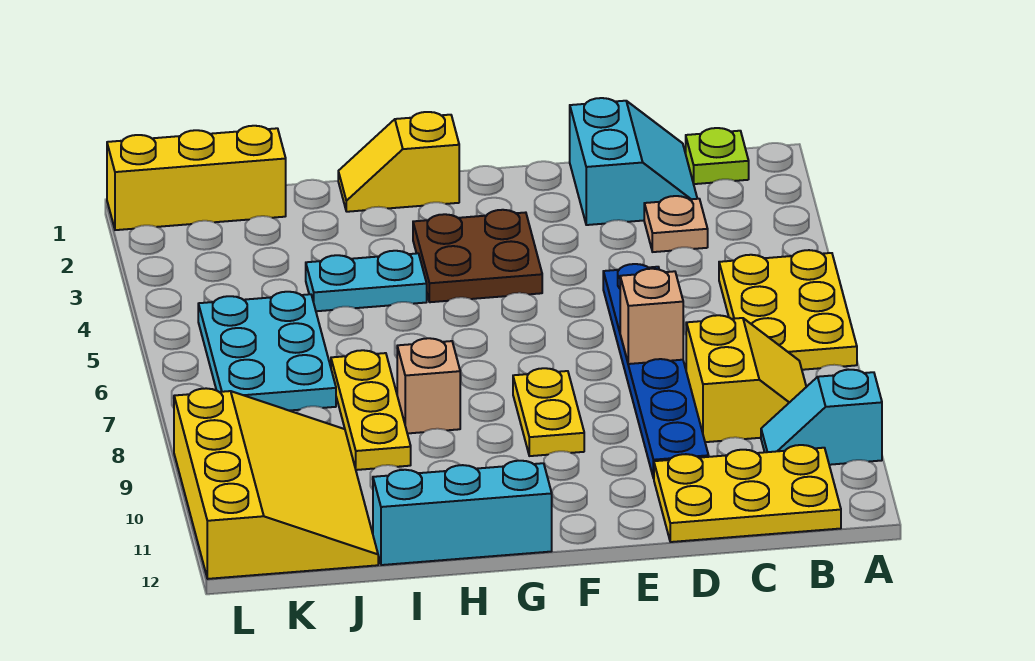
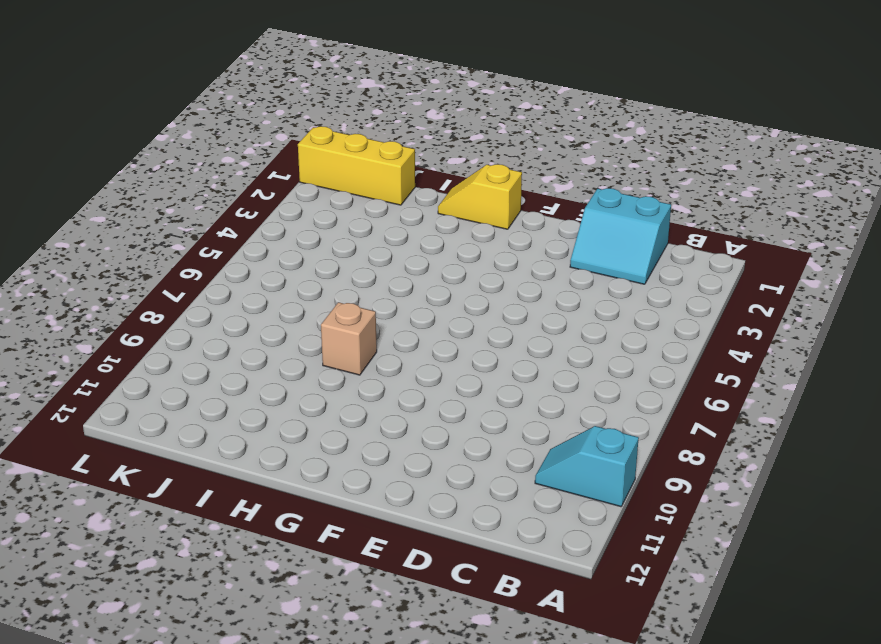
cyan slope C1:D2 level 1 top 1 -> cyan slope C1:D2 level 1 top D
none -> yellow plate A5:B7 level 1
none -> lime plate B1 level 1
none -> yellow slope B8:C9 level 1 top C

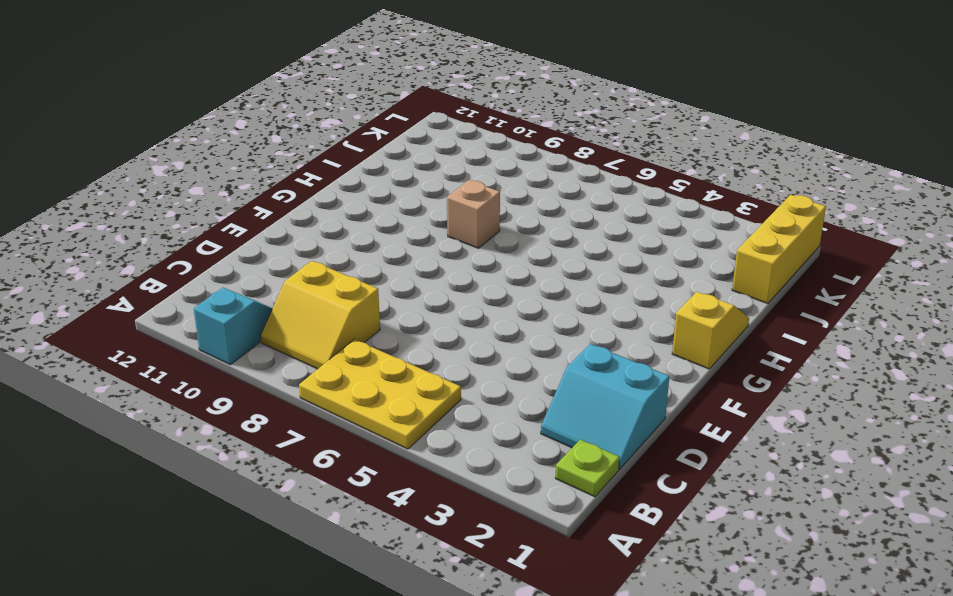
none -> yellow plate B11:D12 level 1
none -> tan plate C3 level 1
none -> blue plate D5:D10 level 1

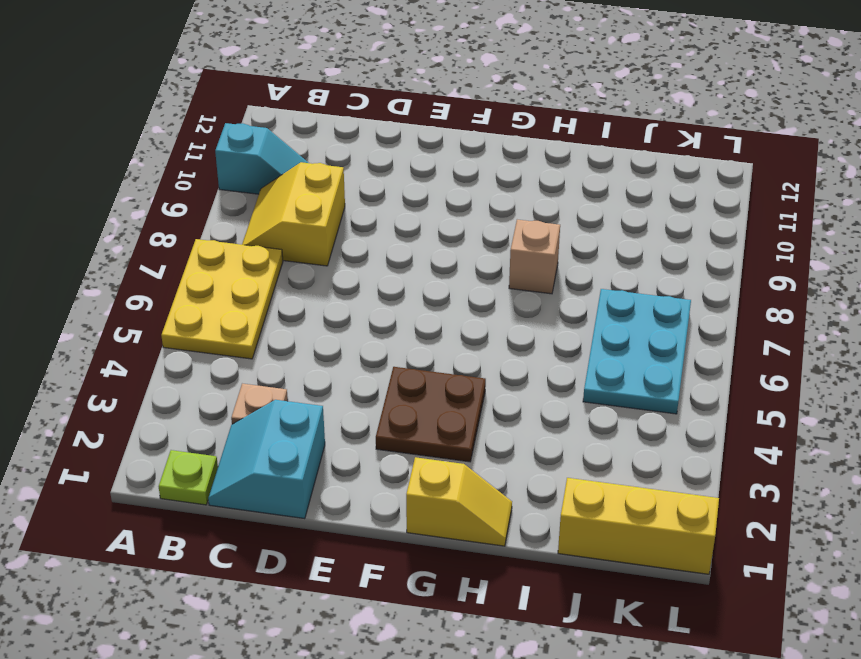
none -> yellow plate B11:D12 level 1
none -> blue plate D5:D10 level 1
none -> yellow plate F8:F9 level 1

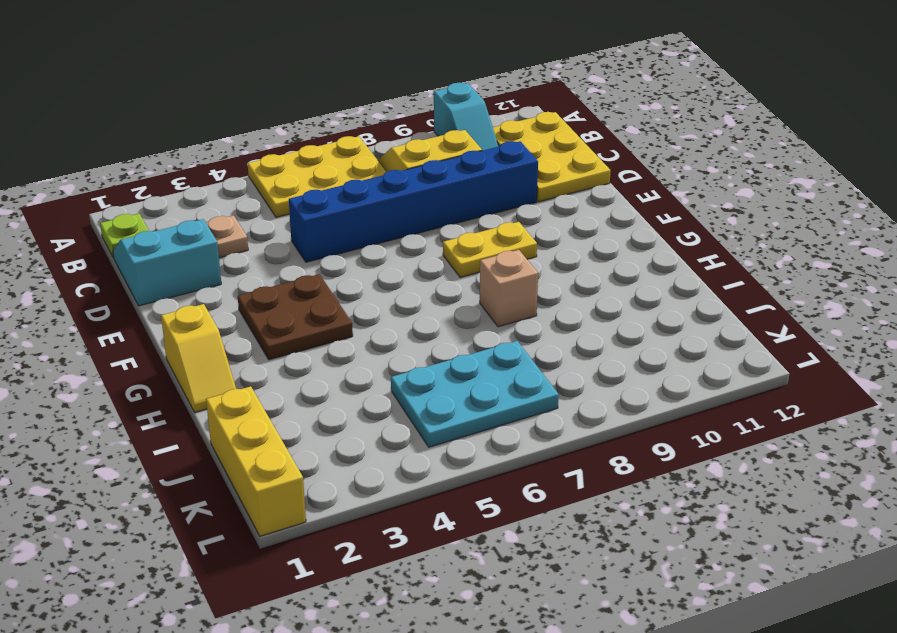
blue brick D5:D10 level 1 -> blue plate D5:D10 level 1
none -> cyan brick G12:I12 level 1
none -> cyan plate H4:I4 level 1
none -> yellow plate I7:I9 level 1

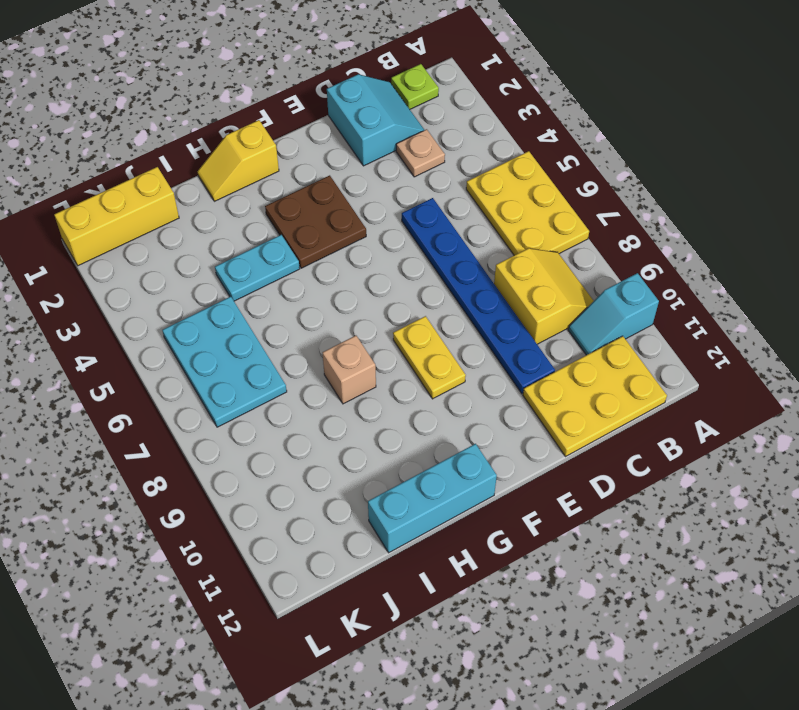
none -> yellow plate I7:I9 level 1
none -> yellow slope J9:L12 level 1 top L
none -> tan brick D7 level 2

